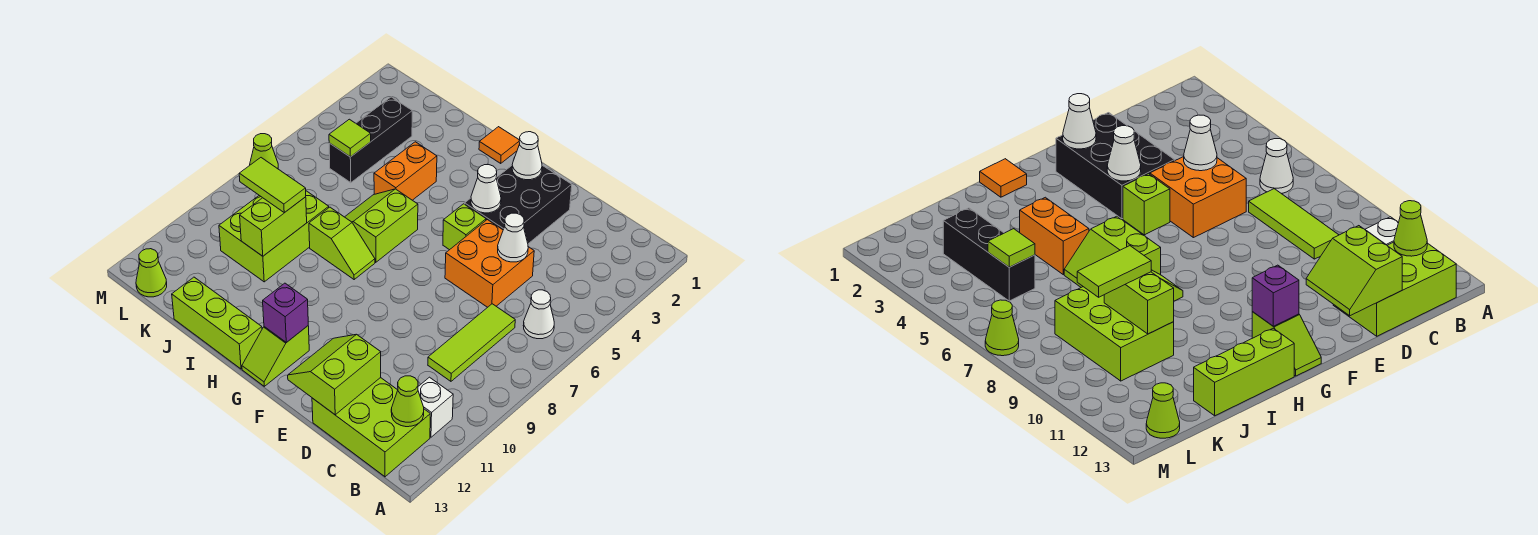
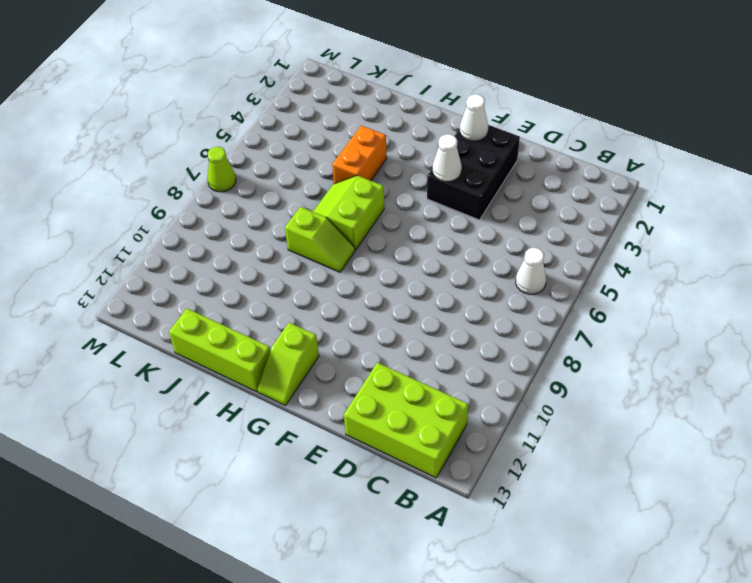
none -> white brick B11 level 1
none -> lime tile C7:C9 level 1
none -> orange brick D5:E6 level 1

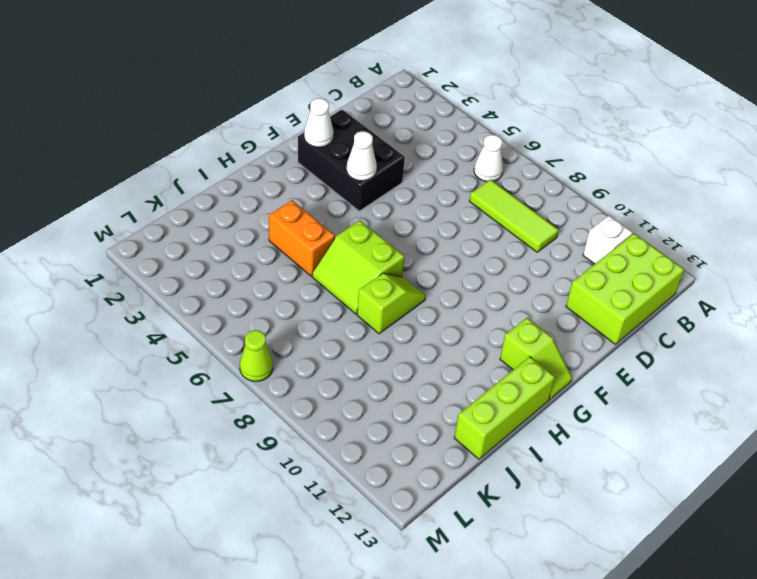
none -> orange brick D5:E6 level 1
none -> lime brick F5 level 1
none -> orange tile H1 level 1

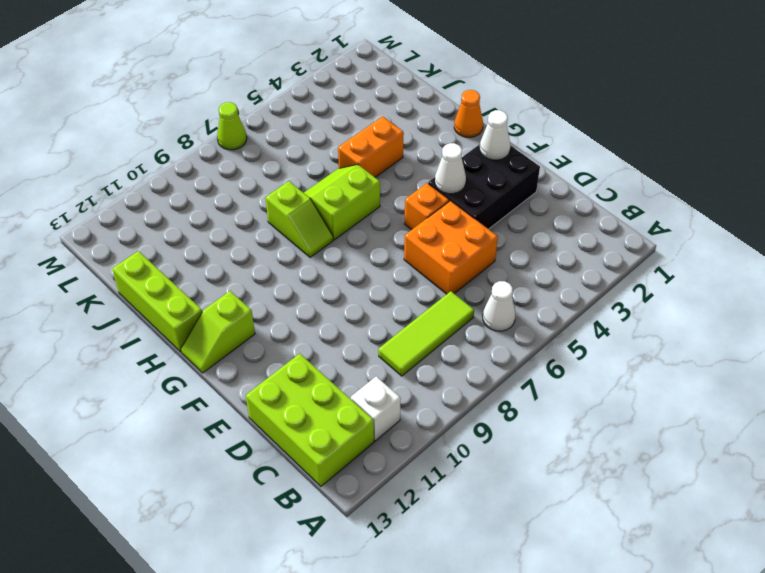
orange brick F5 level 1 -> lime brick F5 level 1
orange cone H1 level 1 -> orange tile H1 level 1
none -> lime brick J8:K10 level 1
none -> black brick K3:K5 level 1
none -> lime cone L13 level 1

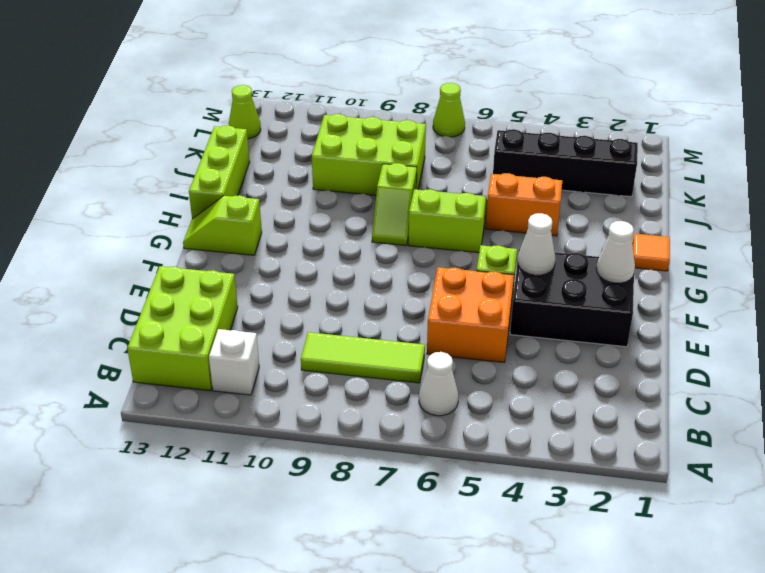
black brick K2:K5 level 1 -> black brick K3:K5 level 1
none -> lime cone B12 level 2
none -> white cone D5 level 2
none -> lime slope D12:E13 level 2 top D

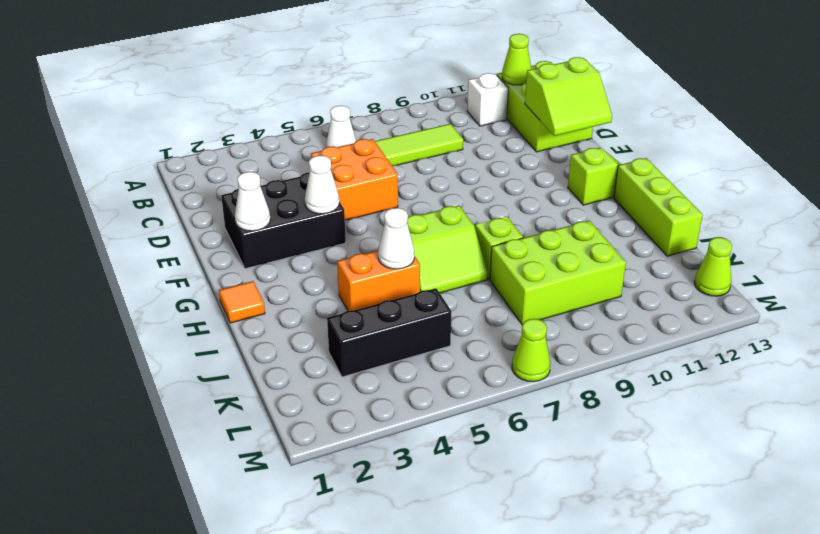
white cone I5 level 2 -> white cone D5 level 2
none -> lime brick F5 level 1
none -> purple brick G12 level 2
none -> lime brick J9:J10 level 2

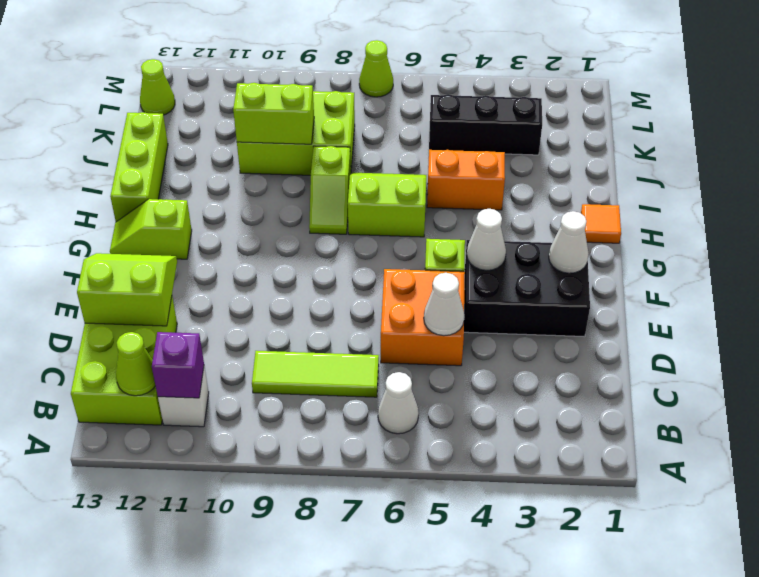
purple brick B11 level 2 -> purple brick G12 level 2
none -> lime tile K5 level 2
none -> lime tile J9:K9 level 3

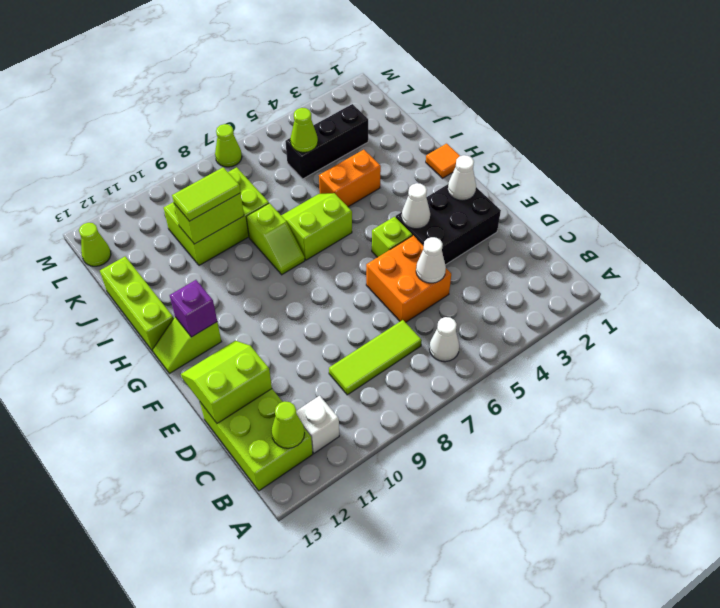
lime tile J9:J10 level 3 -> lime tile J9:K9 level 3
lime cone K5 level 2 -> lime tile K5 level 2

